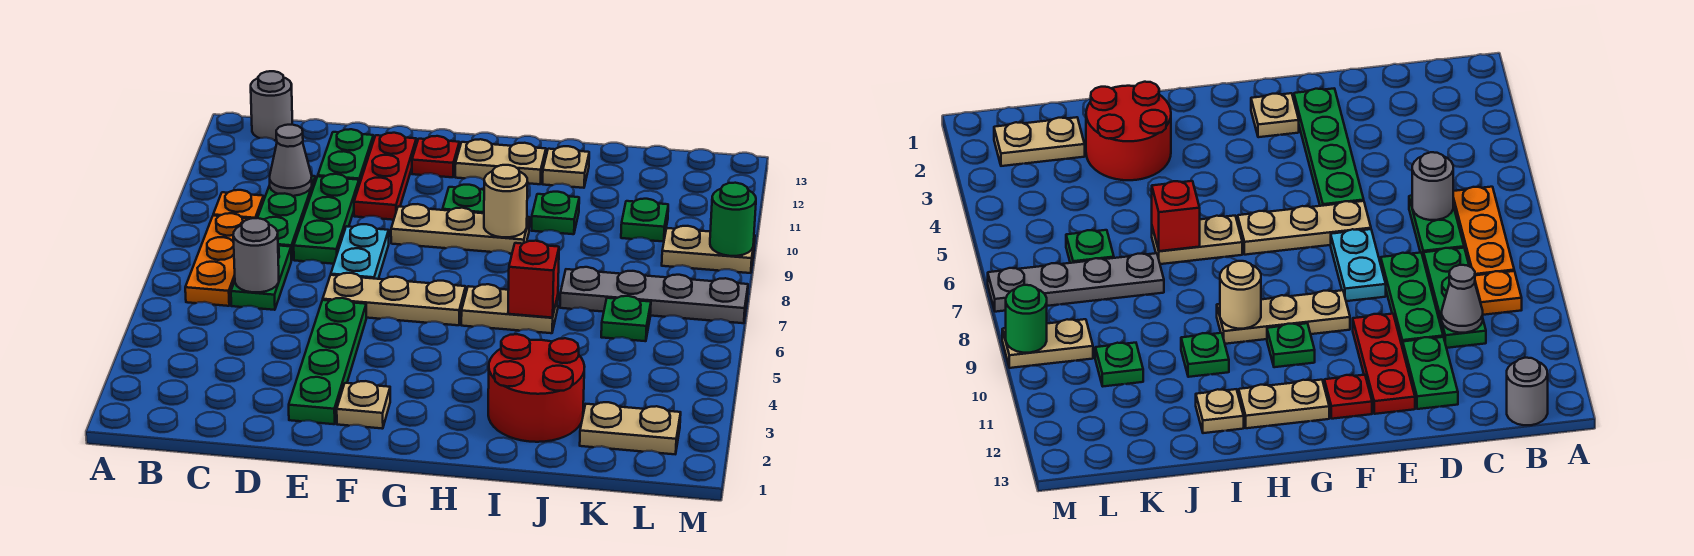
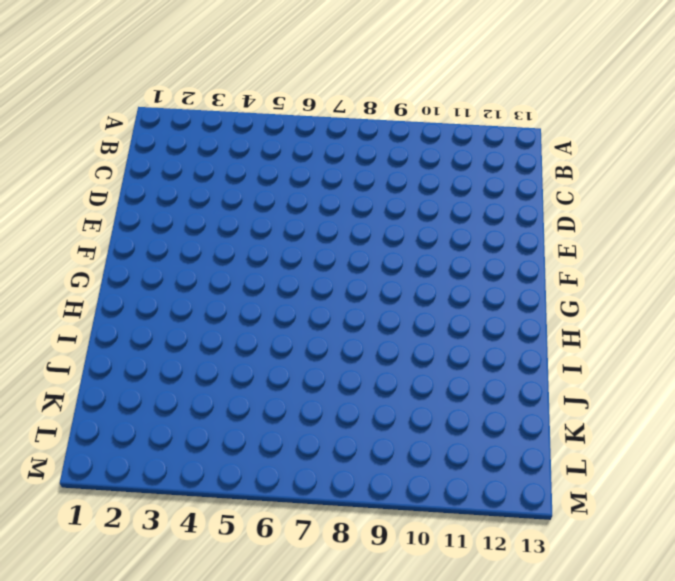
none -> orange plate B6:B8 level 1
none -> orange plate B9 level 1
none -> grey round brick B13 level 1
none -> green plate C6:C7 level 1

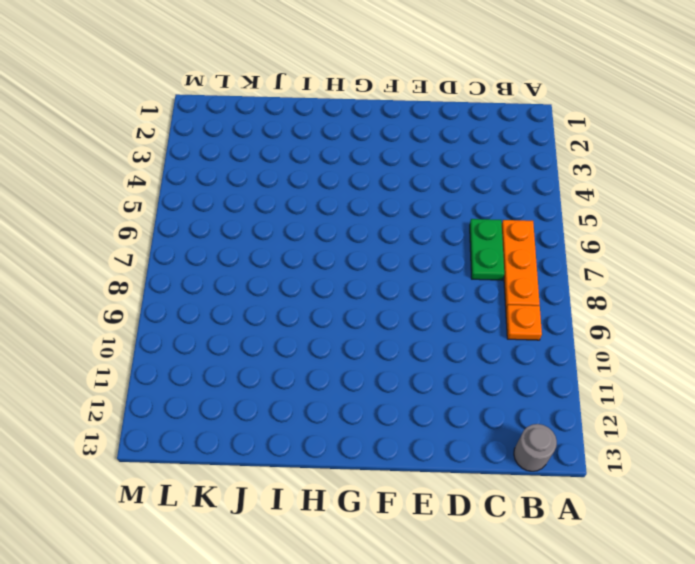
none -> green plate C8:C10 level 1
none -> green plate D8:D10 level 1
none -> green plate D11:D12 level 1
none -> green plate E2:E5 level 1

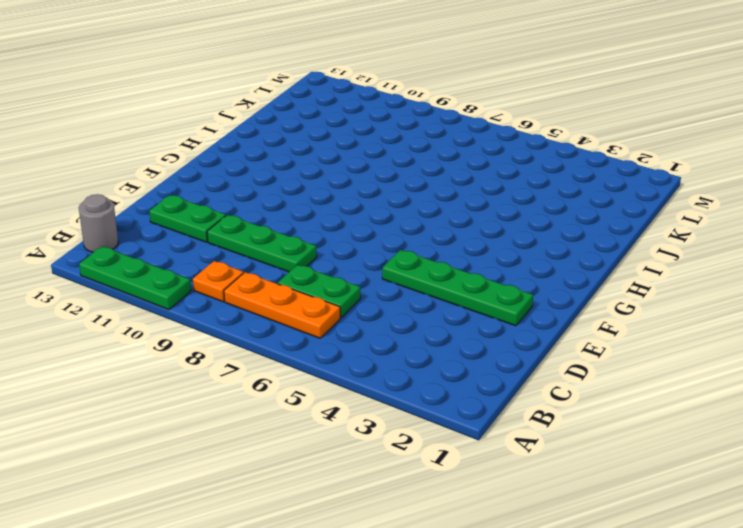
green plate A10:A12 level 1 -> green plate C8:C10 level 1
none -> tan plate E6:G6 level 1
none -> cyan plate E7:E8 level 1
none -> red plate E10:E12 level 1
none -> tan plate F2 level 1

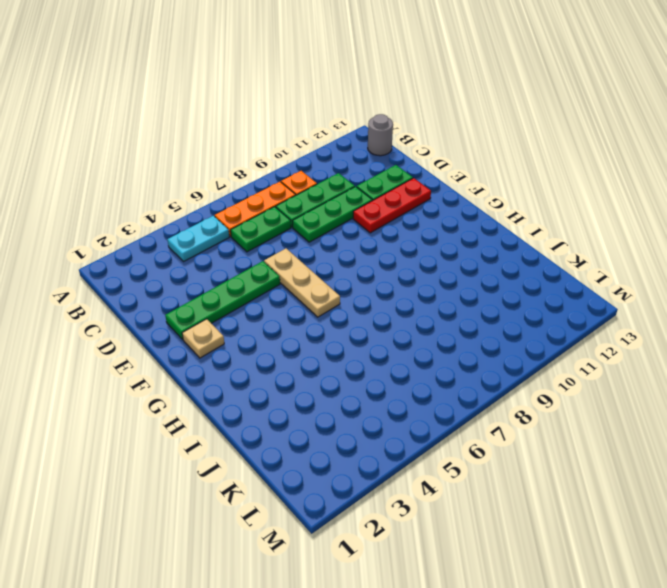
cyan plate B4:B5 level 1 -> cyan plate E7:E8 level 1
none -> tan plate F9:H9 level 1
none -> red plate F12 level 1
none -> green plate G10 level 1
none -> tan plate G12:H12 level 1

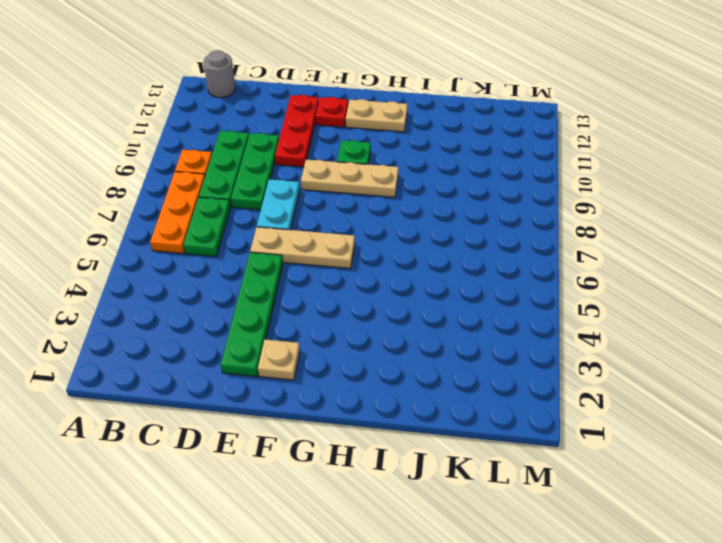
none -> green plate D11:D12 level 1
none -> tan plate H6:I6 level 1
none -> red round brick I2:J3 level 1
none -> green plate I10 level 1

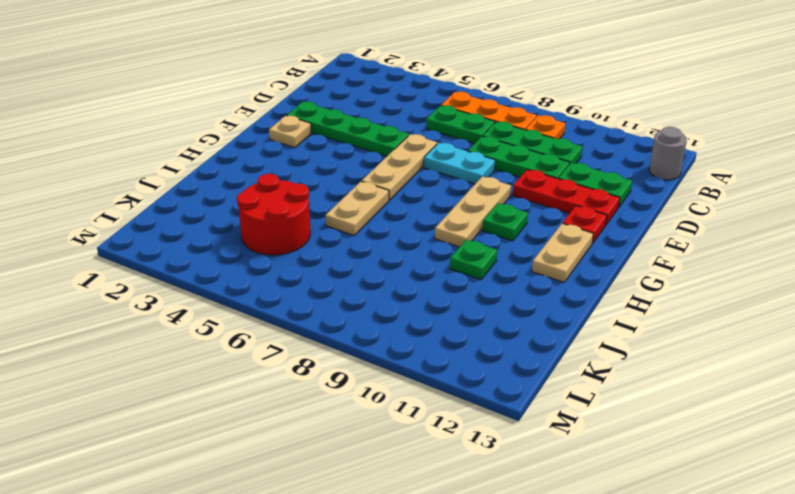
red round brick J4:K5 level 1 -> red round brick I2:J3 level 1
none -> tan plate I12 level 1
none -> grey plate J7:M7 level 1
none -> tan plate K2:L2 level 1
none -> green plate K6 level 1

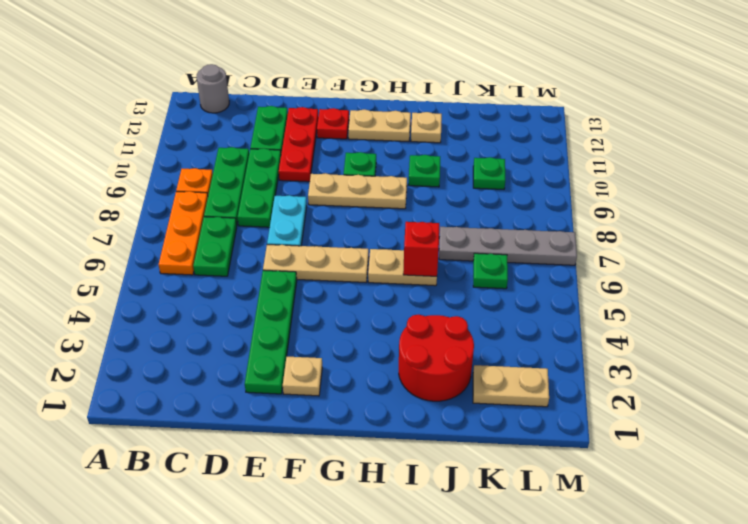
none -> tan plate L9:M9 level 1
none -> grey round brick C6 level 2
none -> grey cone C10 level 2
none -> tan round brick H9 level 2

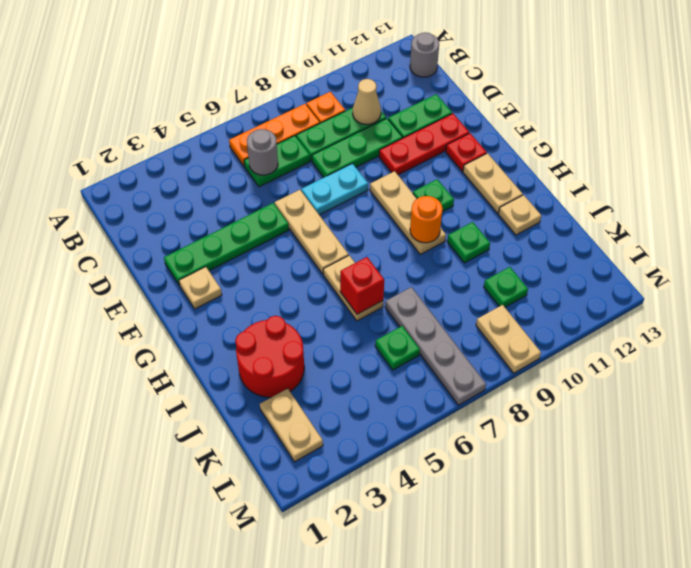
tan cone C10 level 2 -> grey cone C10 level 2
orange round brick H9 level 2 -> tan round brick H9 level 2
none -> green round brick M9 level 2

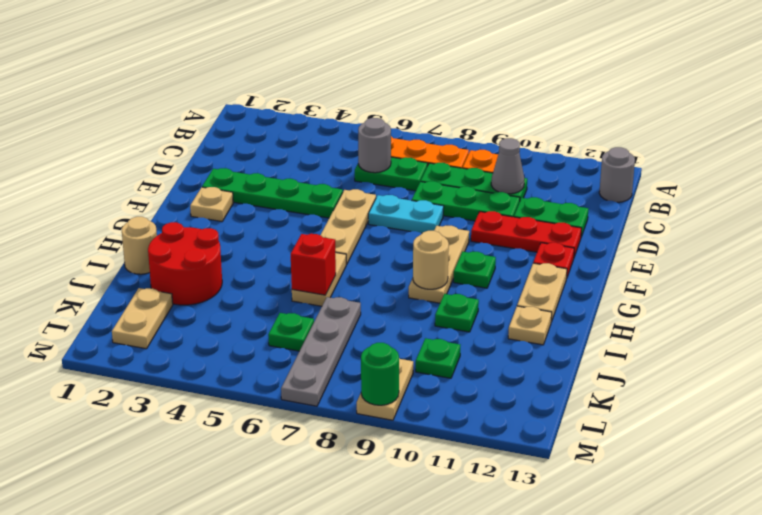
tan round brick I1 level 1 -> none

